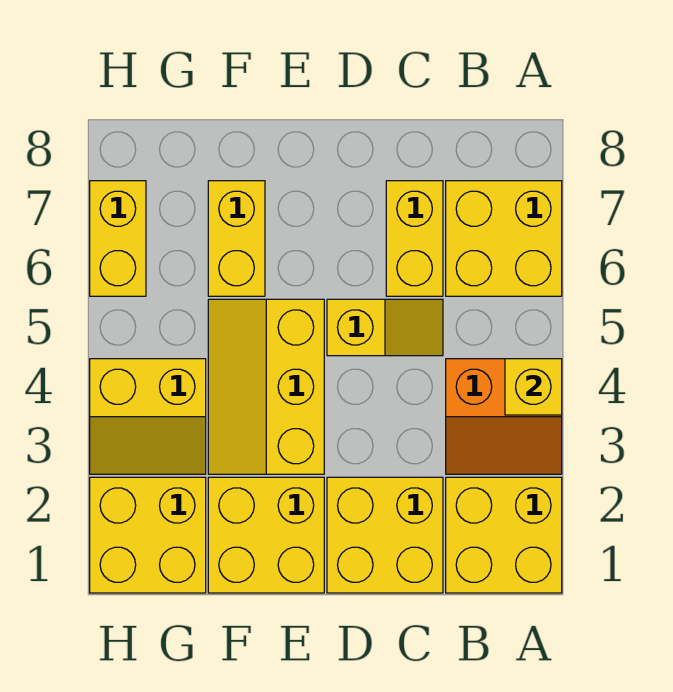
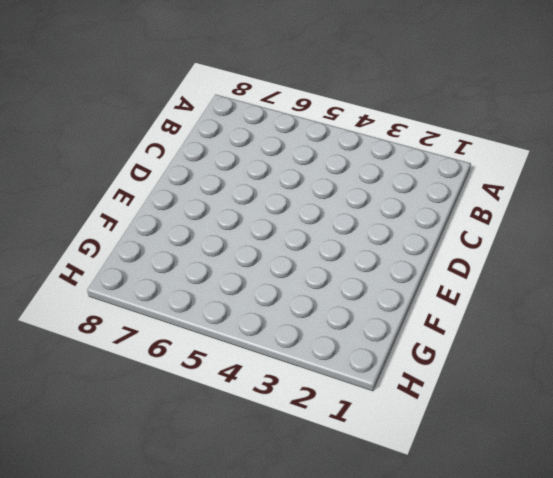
none -> yellow brick A1:B2 level 1
none -> orange slope A3:B4 level 1 top 4
none -> yellow brick A6:B7 level 1

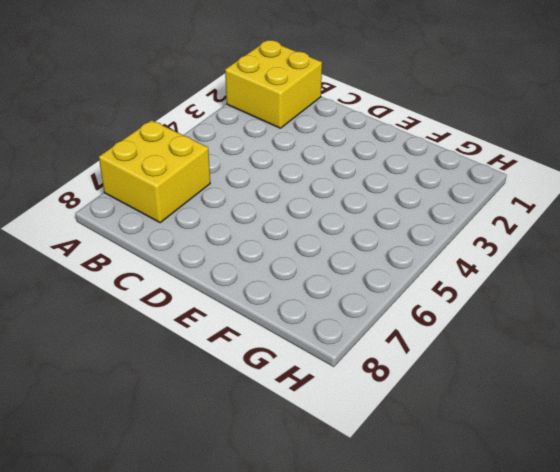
none -> orange slope A3:B4 level 1 top 4
none -> yellow brick C1:D2 level 1
none -> yellow slope C5:D5 level 1 top D

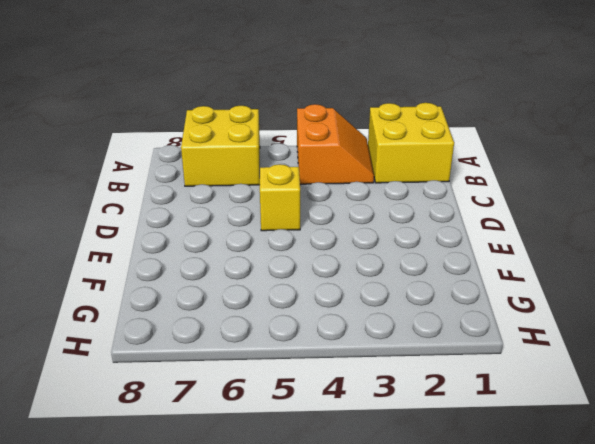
none -> yellow brick C1:D2 level 1
none -> yellow brick C6:C7 level 1
none -> yellow brick E1:F2 level 1

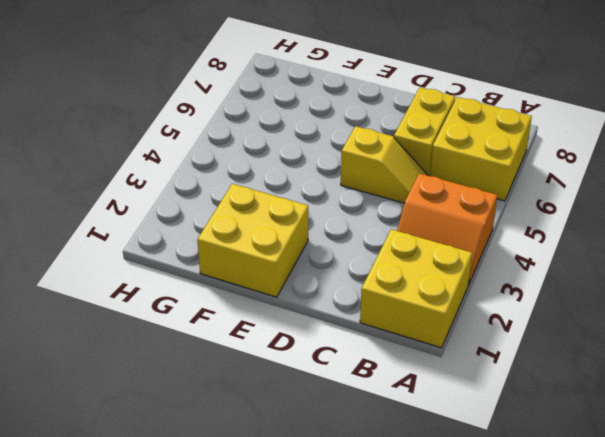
none -> yellow brick C1:D2 level 1
none -> yellow slope E3:F5 level 1 top E
none -> yellow brick F6:F7 level 1

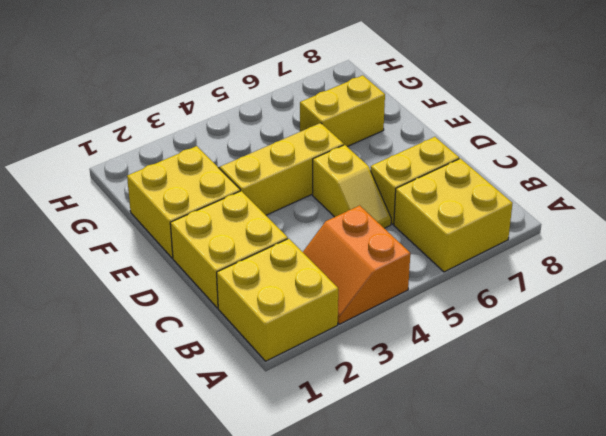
none -> yellow brick G1:H2 level 1
none -> yellow slope G3:H4 level 1 top 4
none -> yellow brick H6:H7 level 1

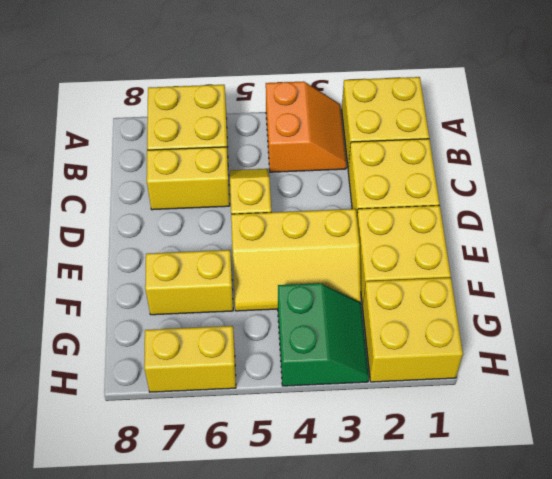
green slope G3:H4 level 1 top 4 -> yellow slope G3:H4 level 1 top 4
none -> yellow brick A4 level 2

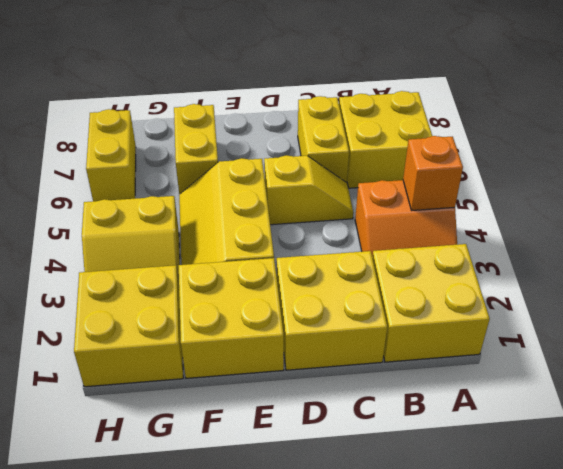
orange brick A4 level 2 -> yellow brick A4 level 2

